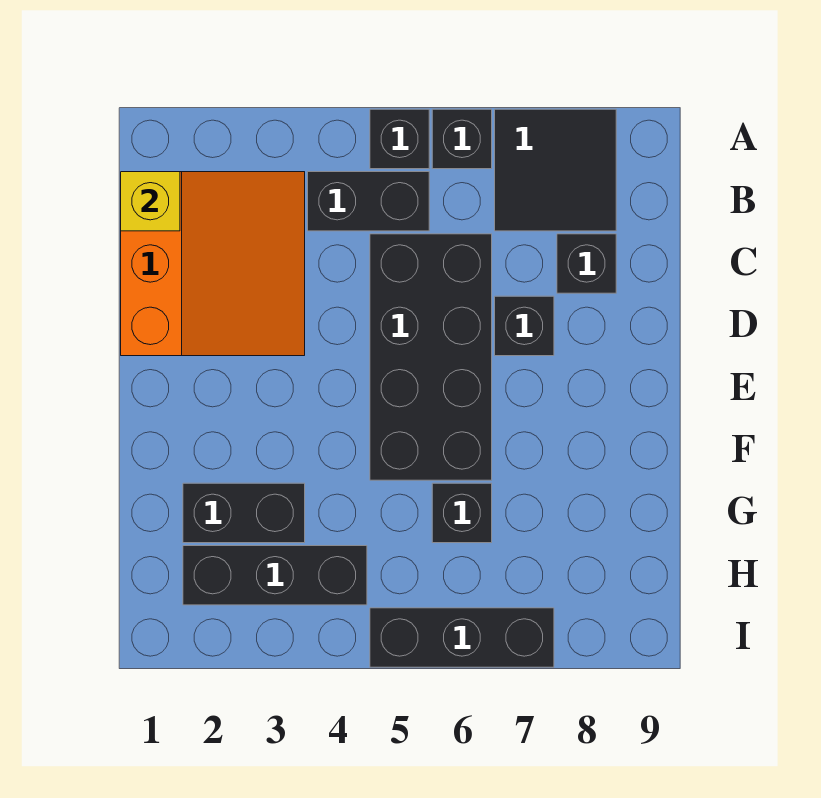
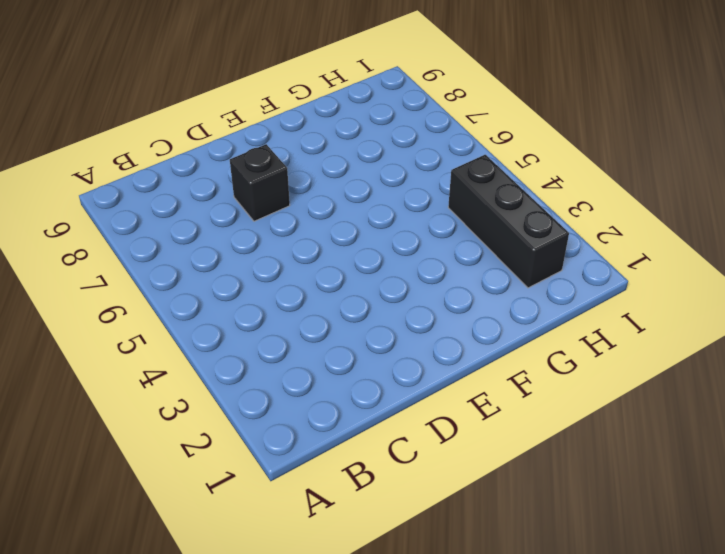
none -> black brick A5 level 1
none -> black brick A6 level 1
none -> black tile A7:B8 level 1

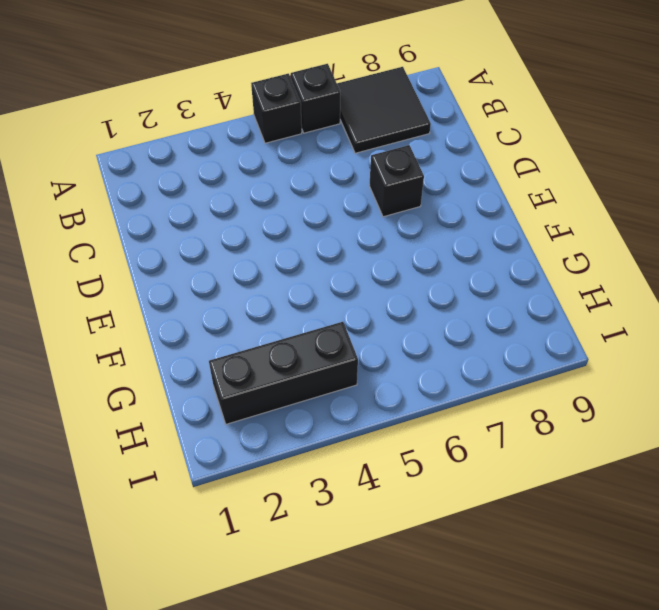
none -> orange slope B1:D3 level 1 top 1
none -> black brick B4:B5 level 1
none -> black brick C5:F6 level 1

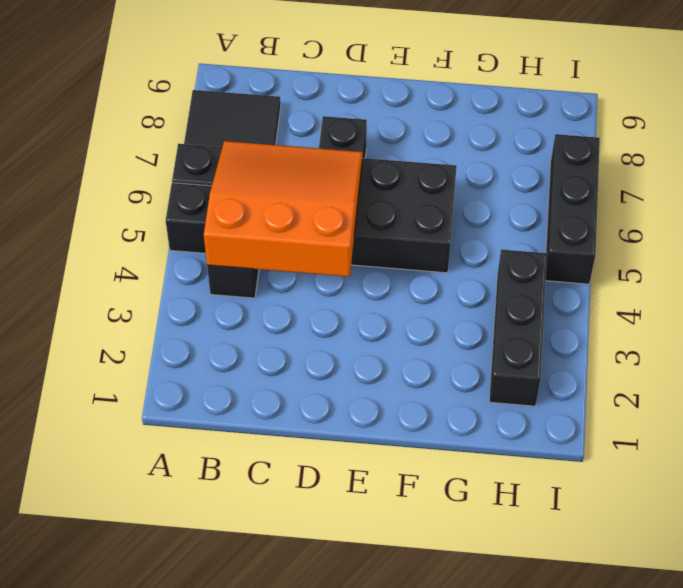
orange slope B4:D6 level 2 top 4 -> orange slope B1:D3 level 1 top 1
none -> black brick C8 level 1
none -> black brick G2:G3 level 1
none -> black brick G6 level 1

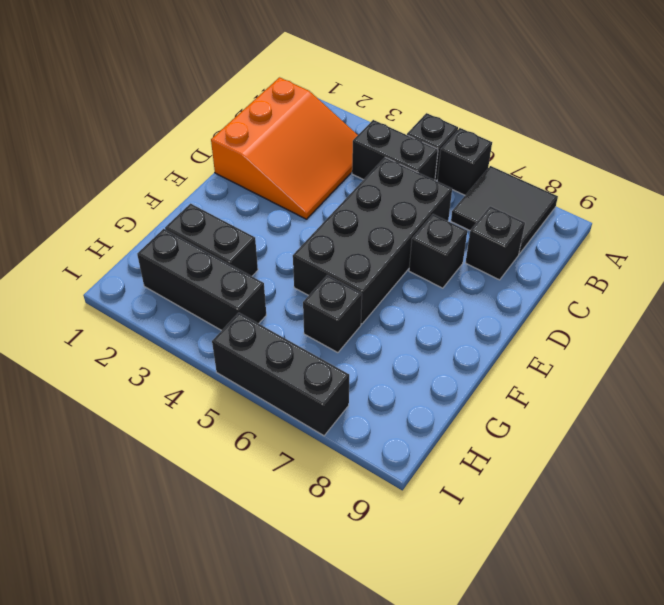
none -> yellow brick B1 level 2

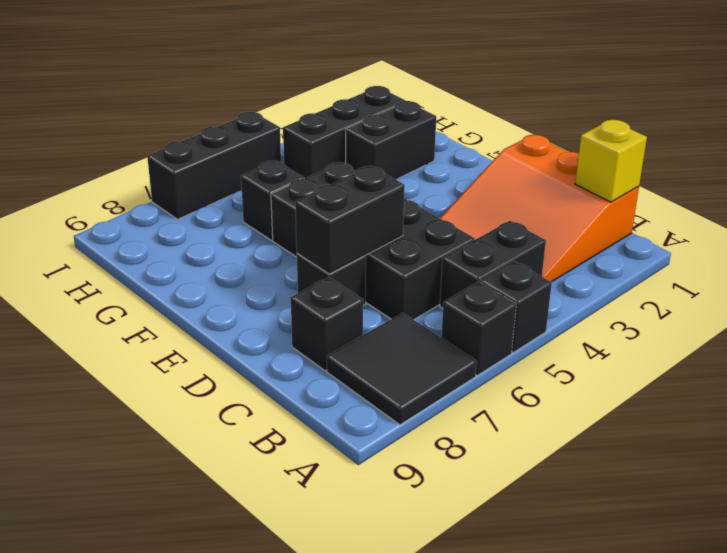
black brick D6:D7 level 2 -> none

